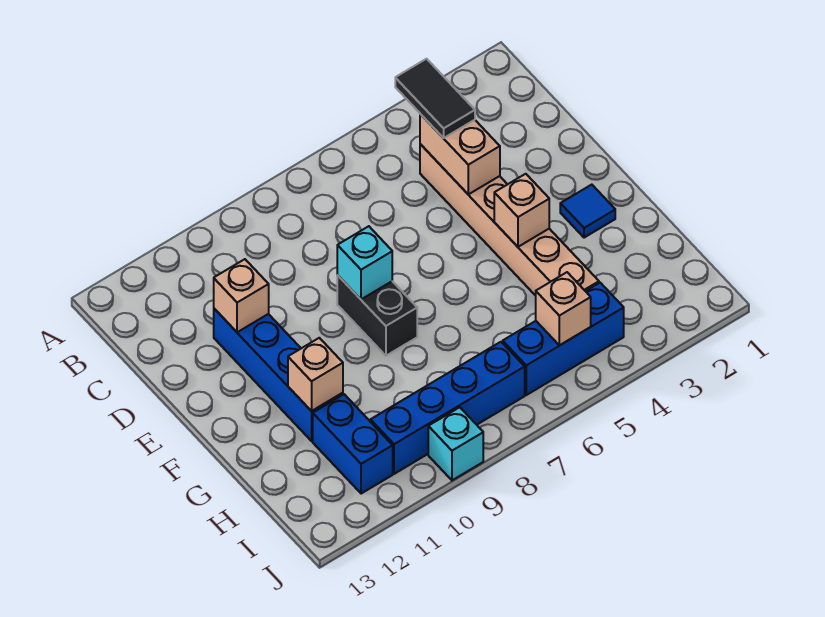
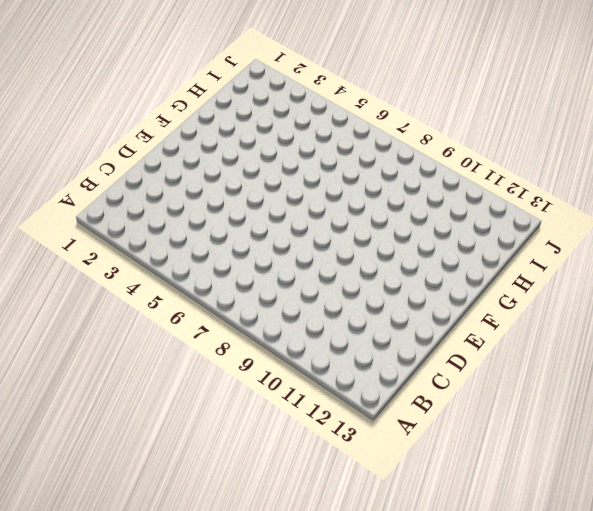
none -> tan brick C4:H4 level 1
none -> blue brick D11:G11 level 1
none -> black brick E8:F8 level 1

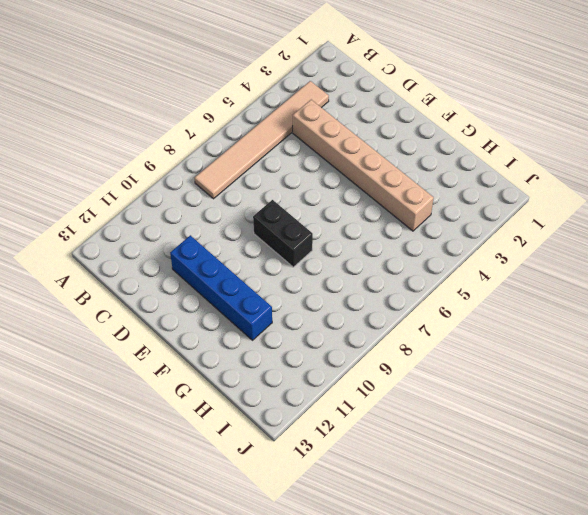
tan tile B3:B8 level 1 -> none
none -> blue tile F2 level 1
none -> blue brick H11:I11 level 1
none -> blue brick I4:I6 level 1

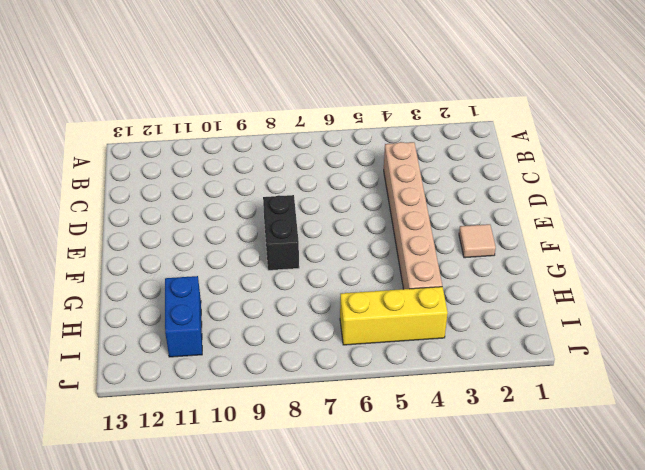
tan tile F2 level 1 -> blue tile F2 level 1
yellow brick I4:I6 level 1 -> blue brick I4:I6 level 1
none -> blue brick D11:G11 level 1
none -> blue brick I7:I10 level 1
none -> cyan brick J9 level 1

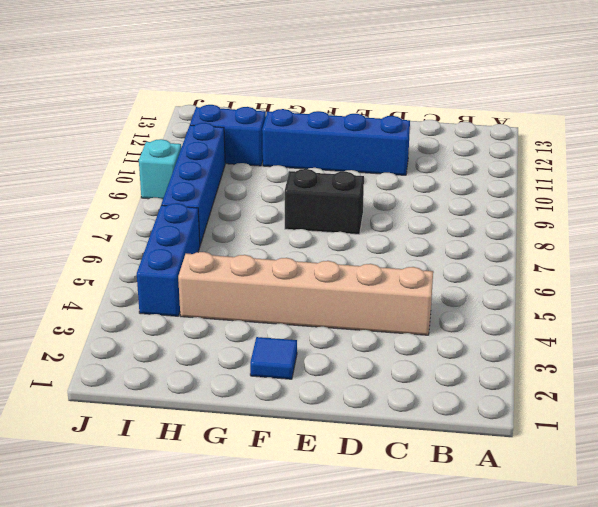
none -> tan brick C4:D4 level 2
none -> tan brick D11 level 2
none -> cyan brick E8 level 2

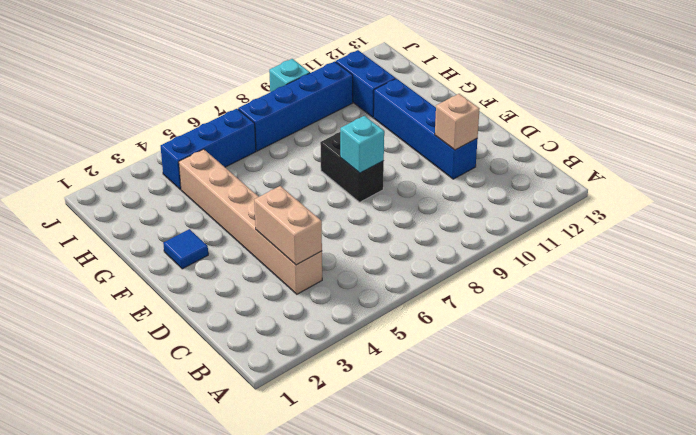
none -> tan brick F4 level 2
none -> tan brick G11 level 2
none -> tan brick I5 level 2

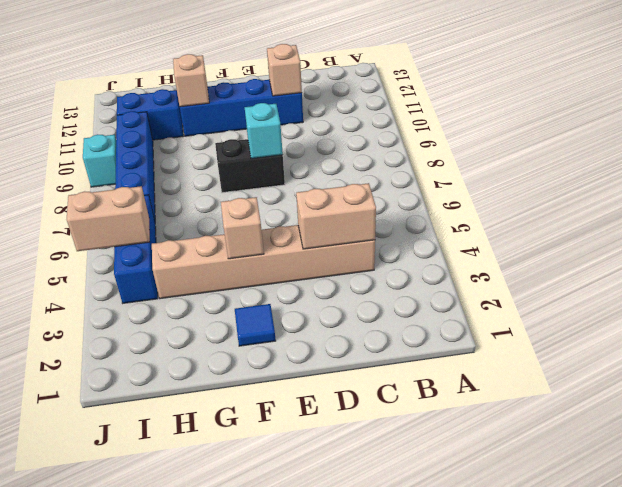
tan brick I5:J5 level 2 -> tan brick I5 level 2
none -> black tile B4:C4 level 3

